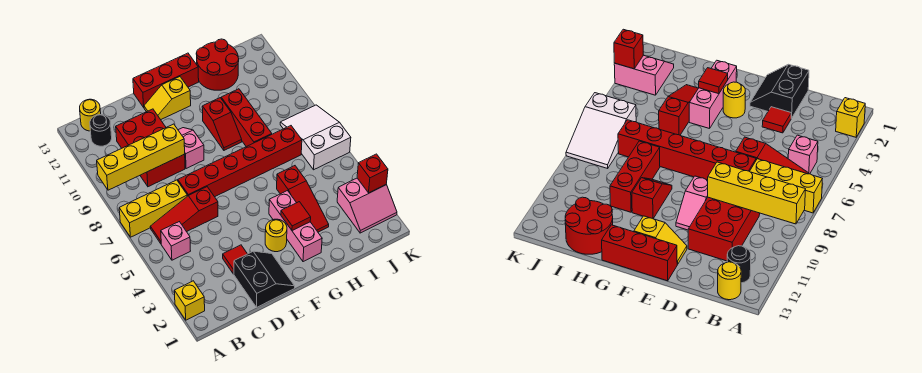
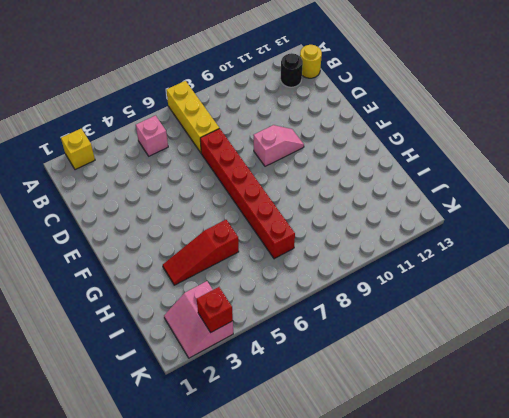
none -> red slope B6:D6 level 1 top D
none -> red brick C9:D11 level 1
none -> black slope D1:E2 level 1 top D

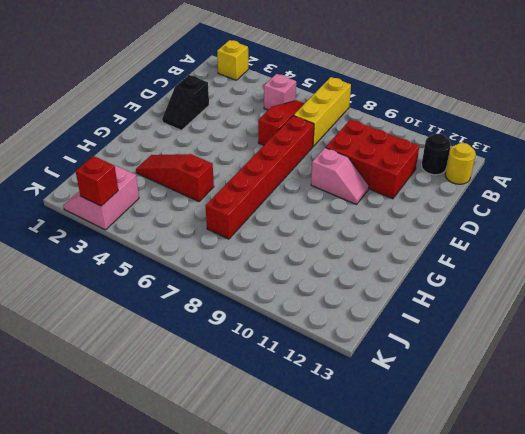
black slope D2:E2 level 1 top D -> black slope D1:E2 level 1 top D
none -> red tile D3 level 1
none -> yellow slope E12:F12 level 1 top F
none -> red brick E13:G13 level 1

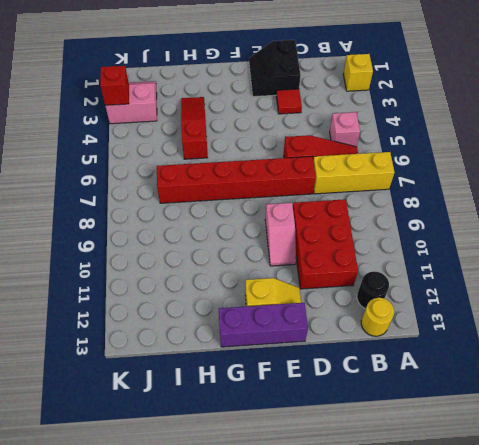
purple brick E13:G13 level 1 -> red brick E13:G13 level 1
none -> yellow round brick F3 level 1
none -> pink brick G2:G4 level 1
none -> red slope G9:G10 level 1 top 10

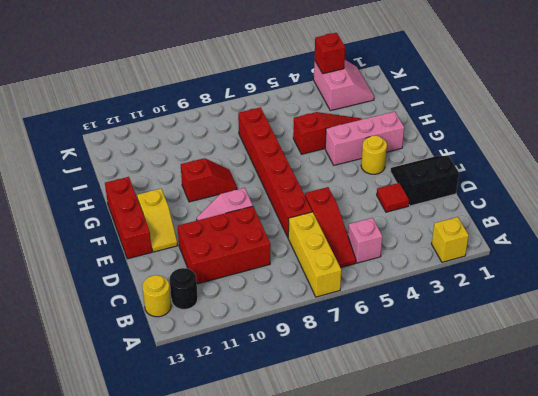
none -> red brick H8:H10 level 1
none -> red round brick H12:I13 level 1
none -> white slope J6:K8 level 1 top 6

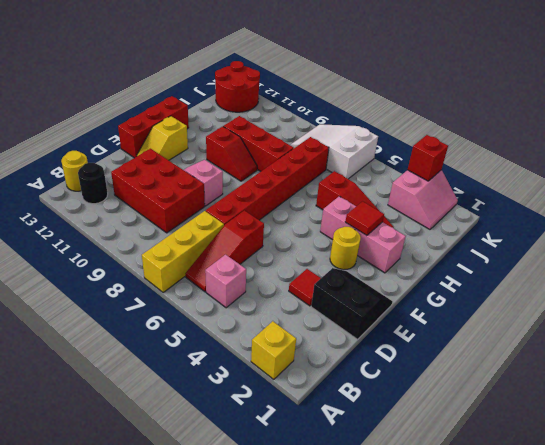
red round brick J12:K13 level 1 -> red round brick H12:I13 level 1
none -> yellow brick A9:D9 level 2

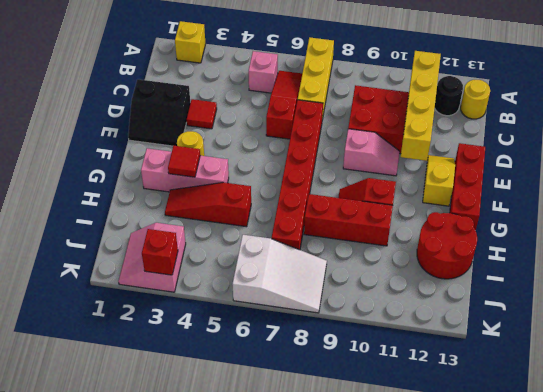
yellow brick B11:E11 level 2 -> yellow brick A9:D9 level 2

